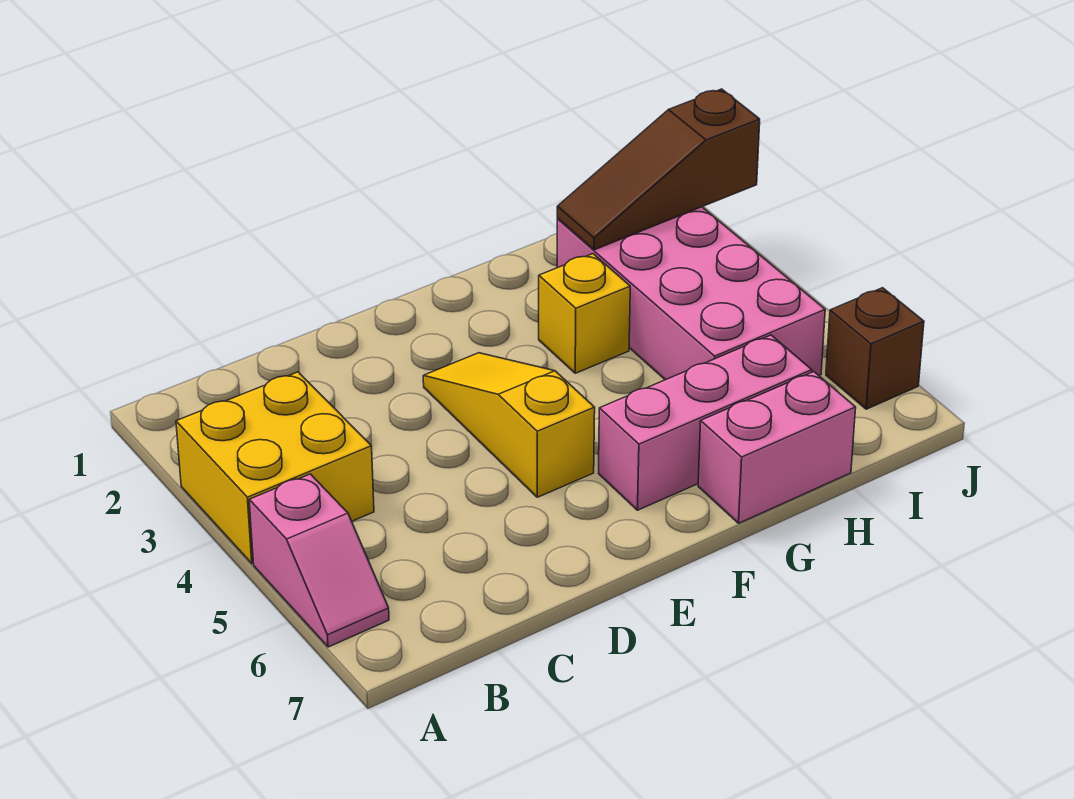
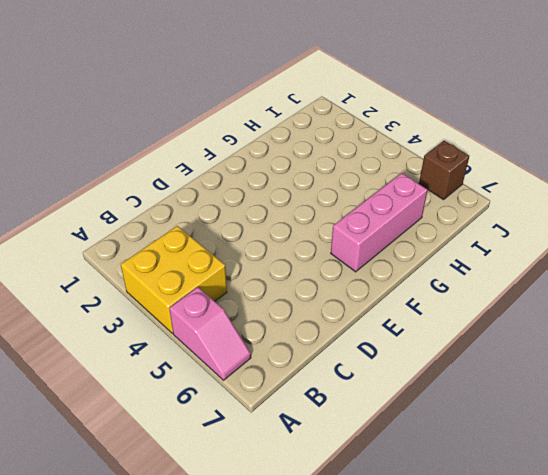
none -> yellow slope E3:E5 level 1 top 5
none -> yellow brick G3 level 1

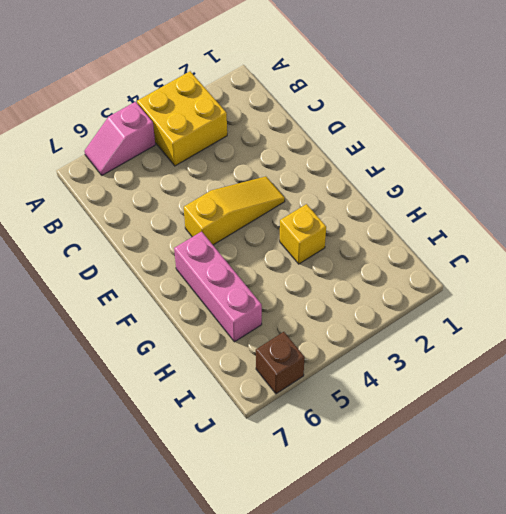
none -> pink brick G7:H7 level 1
none -> pink brick H2:I5 level 1

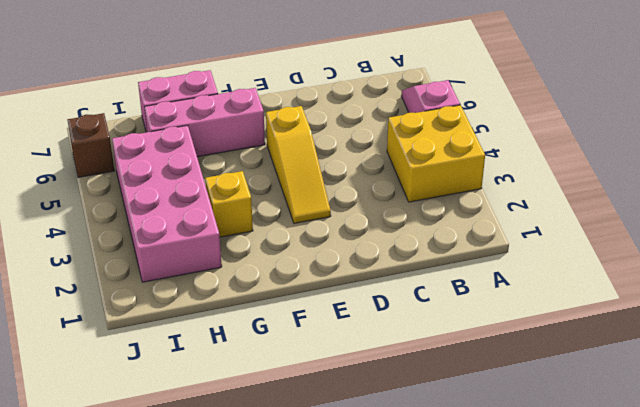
none -> brown slope H2:J2 level 2 top J

